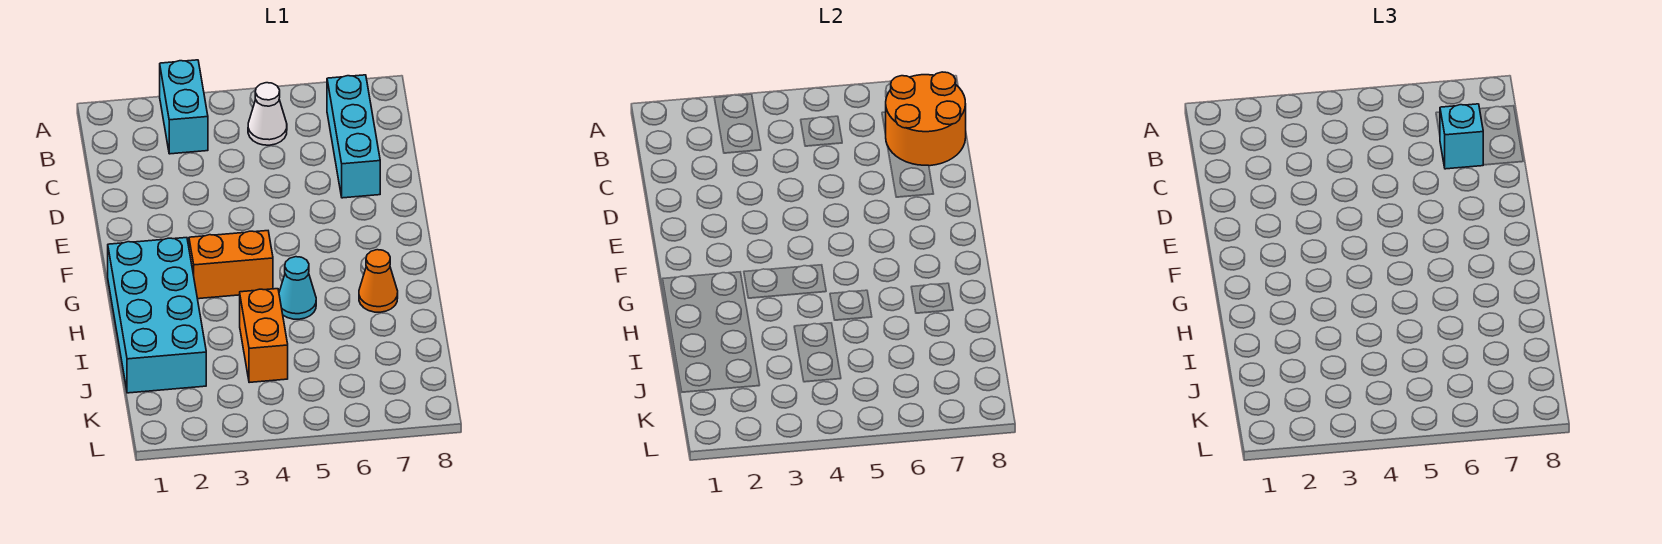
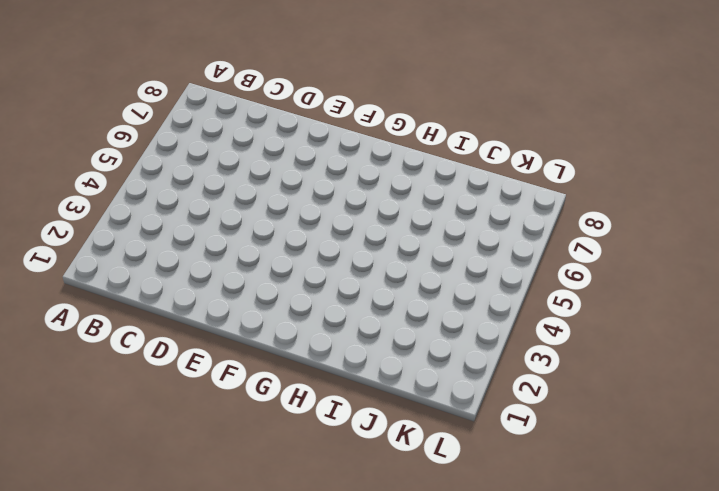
none -> cyan brick A3:B3 level 1
none -> white cone B5 level 1

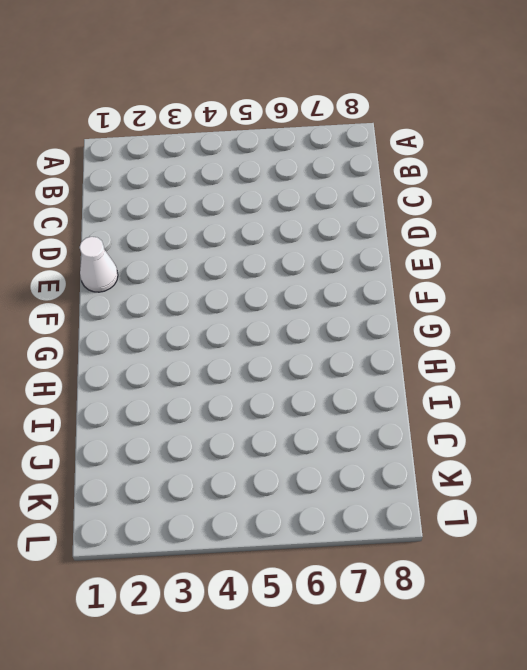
white cone E1 level 1 -> white cone B5 level 1
none -> cyan brick A3:B3 level 1
none -> cyan brick B7:D7 level 1

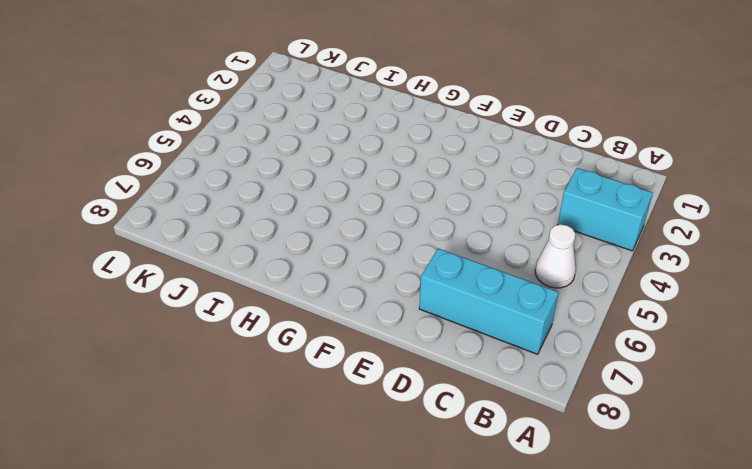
none -> cyan brick G1:J2 level 1
none -> orange brick G3:G4 level 1

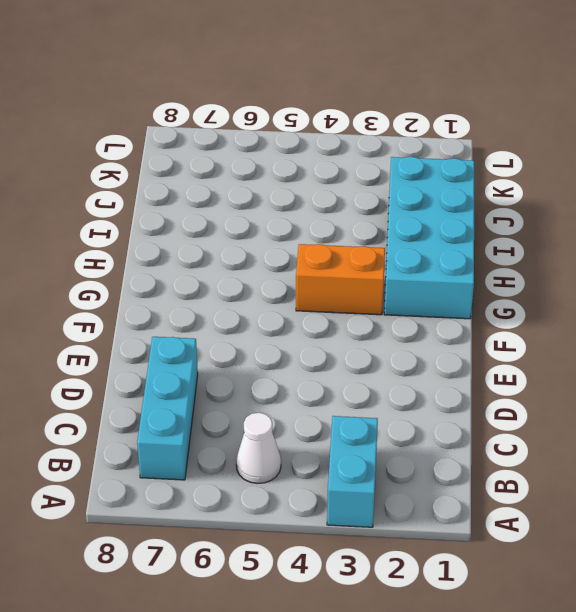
none -> cyan cone H5 level 1
none -> orange cone H7 level 1

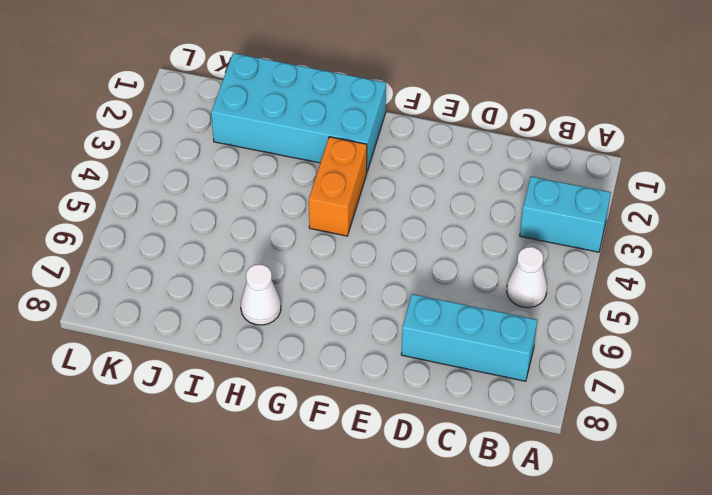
white cone H7 level 1 -> orange cone H7 level 1
none -> cyan cone H5 level 1
none -> orange brick I4:J4 level 1

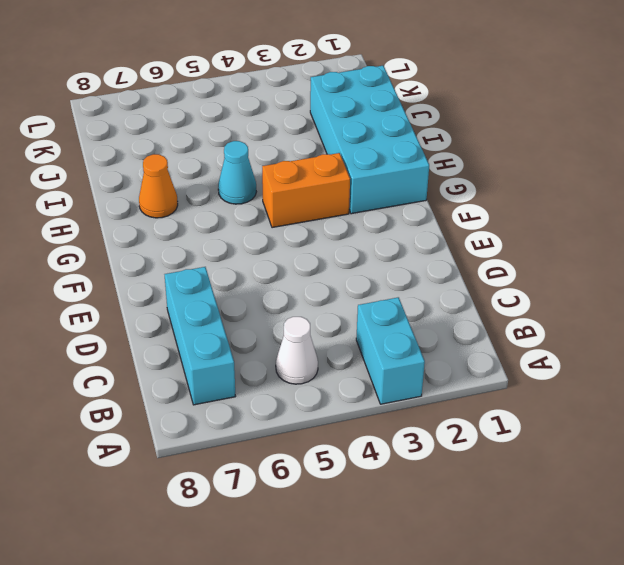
none -> orange brick I4:J4 level 1
none -> orange round brick B7:C8 level 2

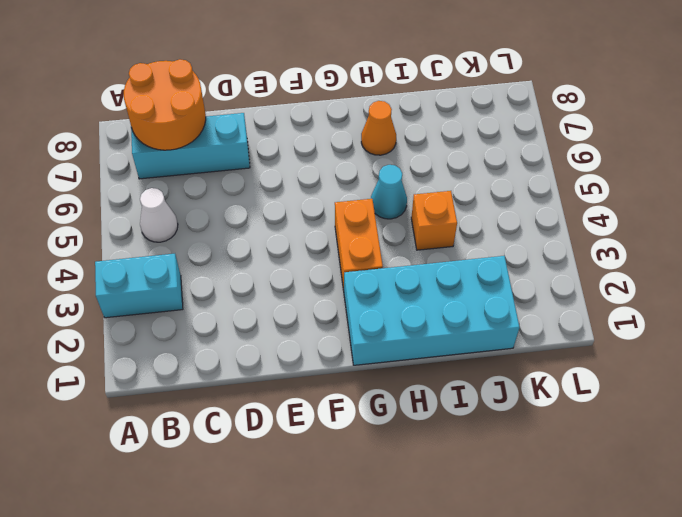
orange brick I4 level 1 -> orange brick I4:J4 level 1
none -> cyan brick C7 level 3

